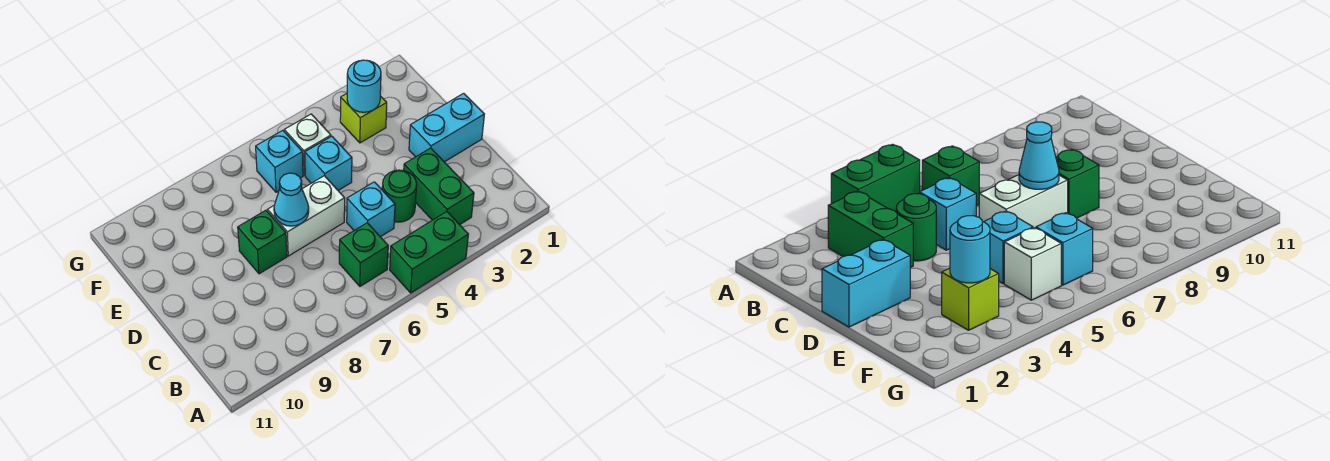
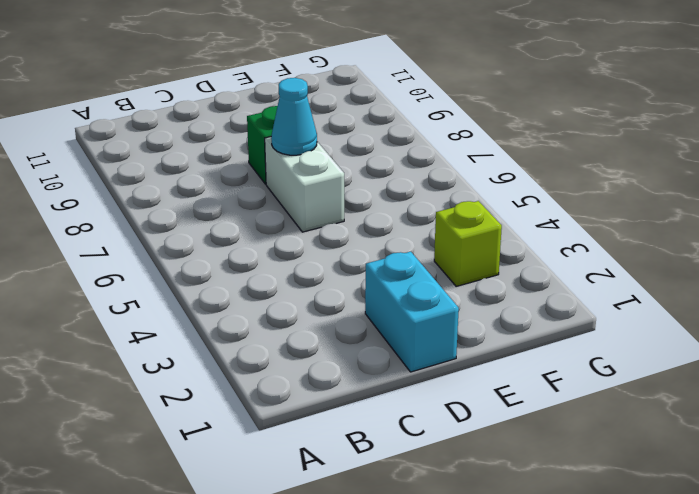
none -> green brick A4:A5 level 1
none -> green brick B3:C3 level 1
none -> green brick B6 level 1

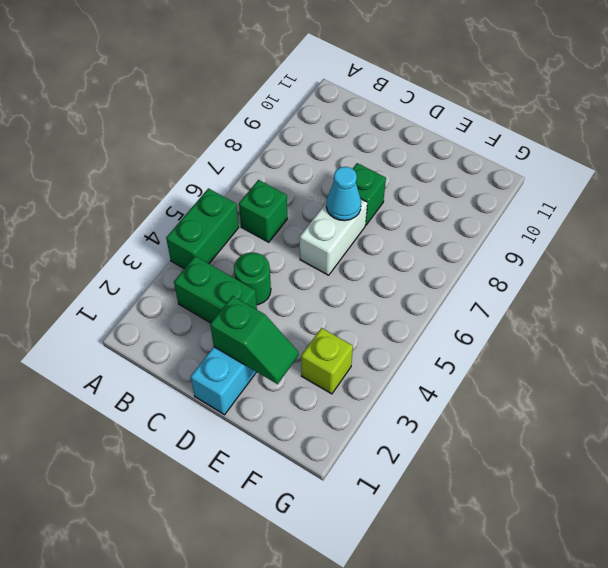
green slope D2:E2 level 2 top D -> none
none -> cyan brick C5 level 1
none -> cyan brick E5 level 1
none -> white brick F5 level 1

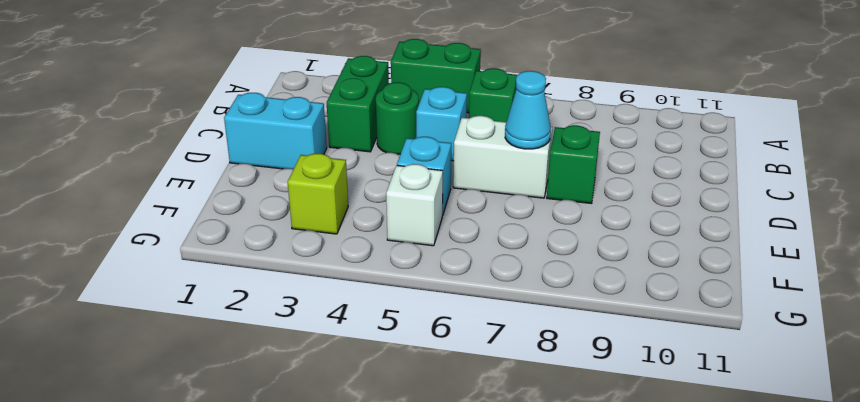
none -> cyan brick F6 level 1
none -> cyan round brick F3 level 2

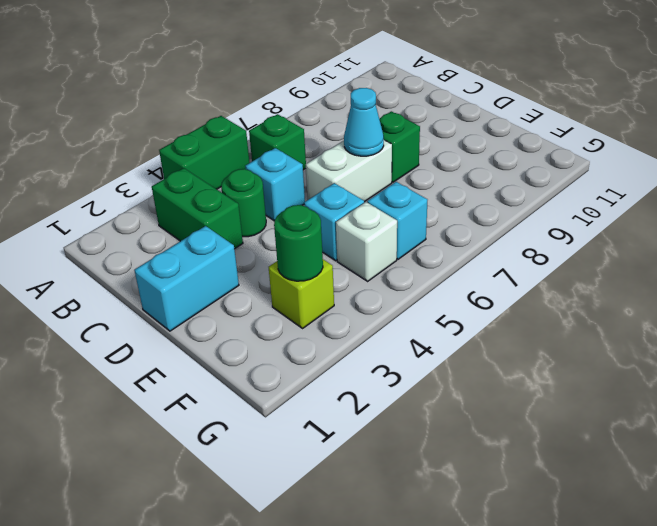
green round brick F3 level 2 -> cyan round brick F3 level 2

